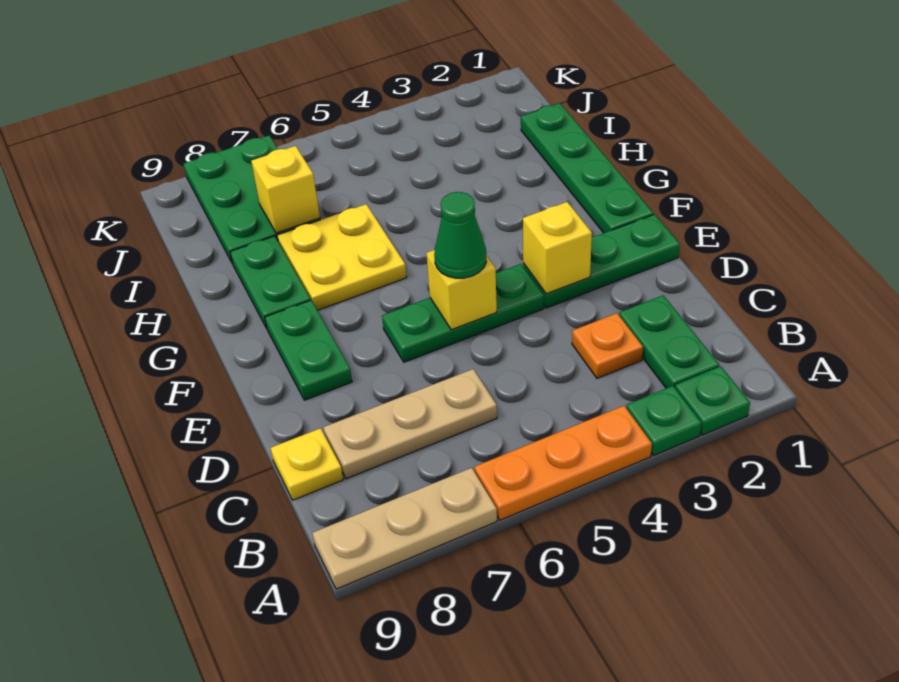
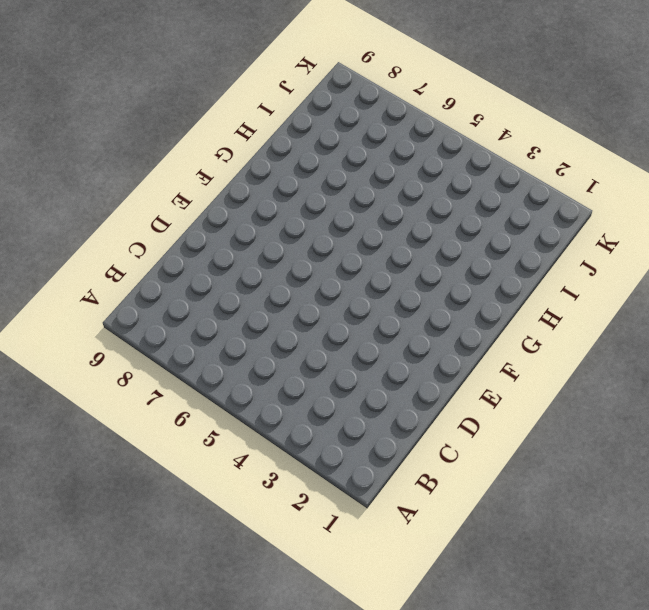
none -> green plate A2 level 1
none -> green plate A3 level 1
none -> orange plate A4:A6 level 1

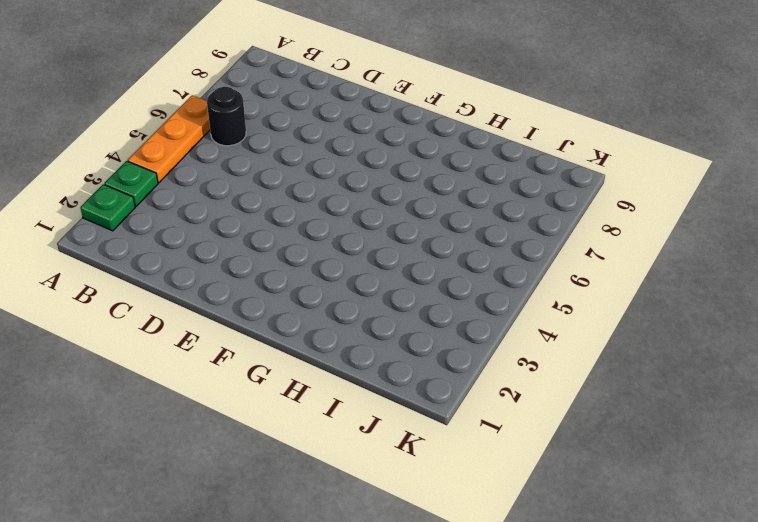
black round brick B6 level 1 -> none
none -> tan plate A7:A9 level 1
none -> green plate B2:C2 level 1
none -> orange plate C3 level 1

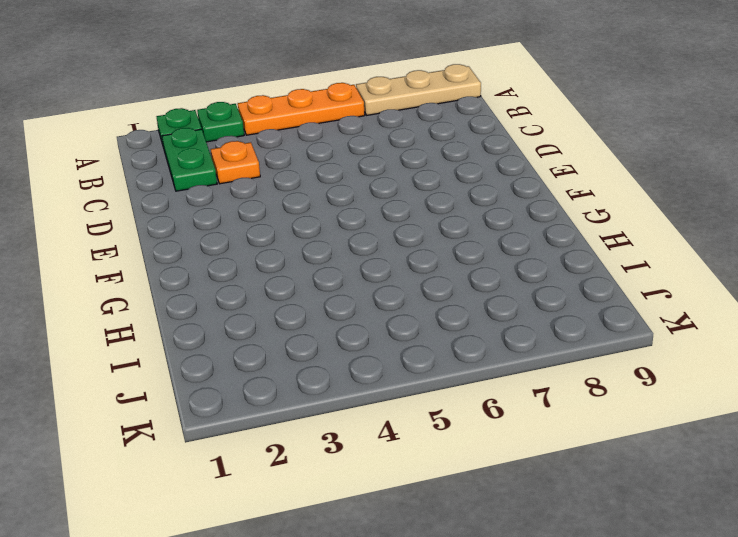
none -> tan plate C6:C8 level 1
none -> yellow plate C9 level 1
none -> green plate E1:E3 level 1

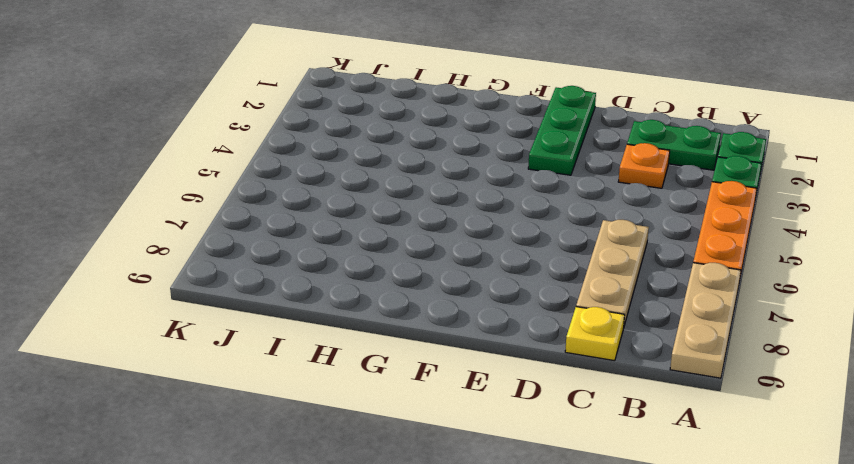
none -> green plate E4:E6 level 1
none -> green plate E8:F8 level 1
none -> green plate F1:I1 level 1

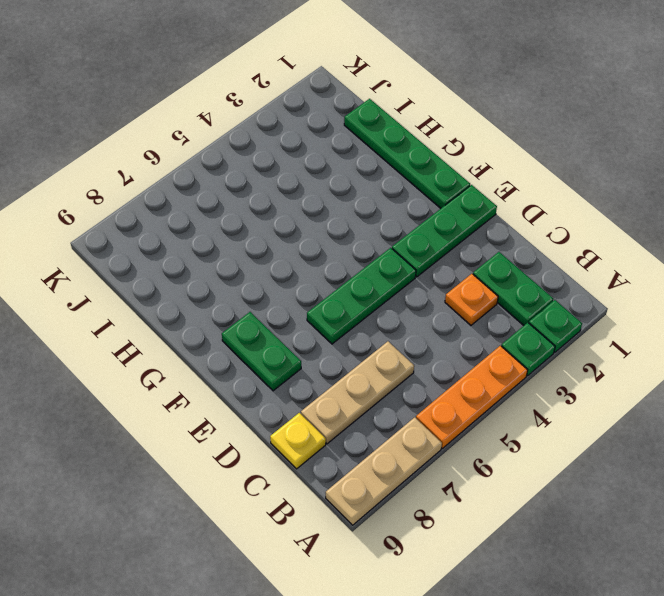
none -> yellow plate G6:H7 level 1
none -> green plate G8:H8 level 1
none -> green plate I7:K8 level 1

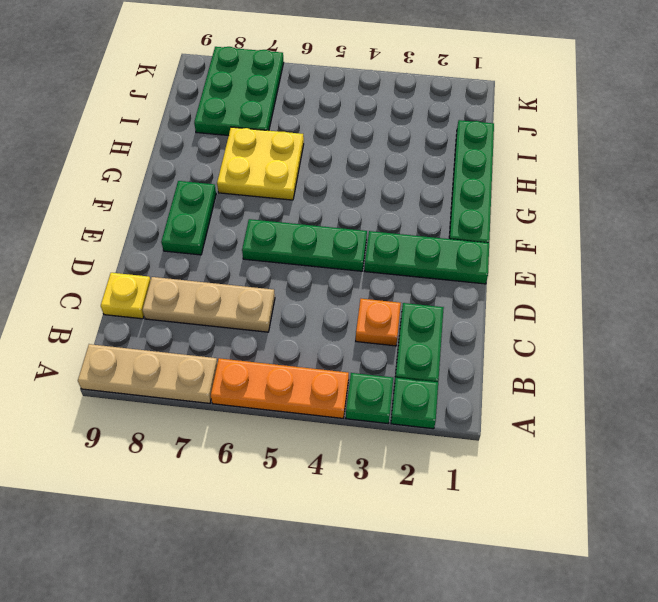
none -> green plate G8:H8 level 1
none -> yellow brick E3 level 2
none -> yellow brick E5 level 2

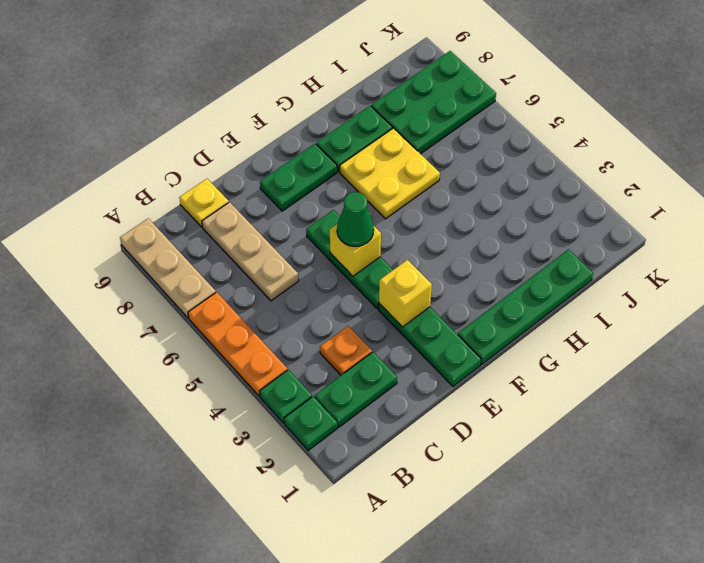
none -> yellow brick I7 level 2

